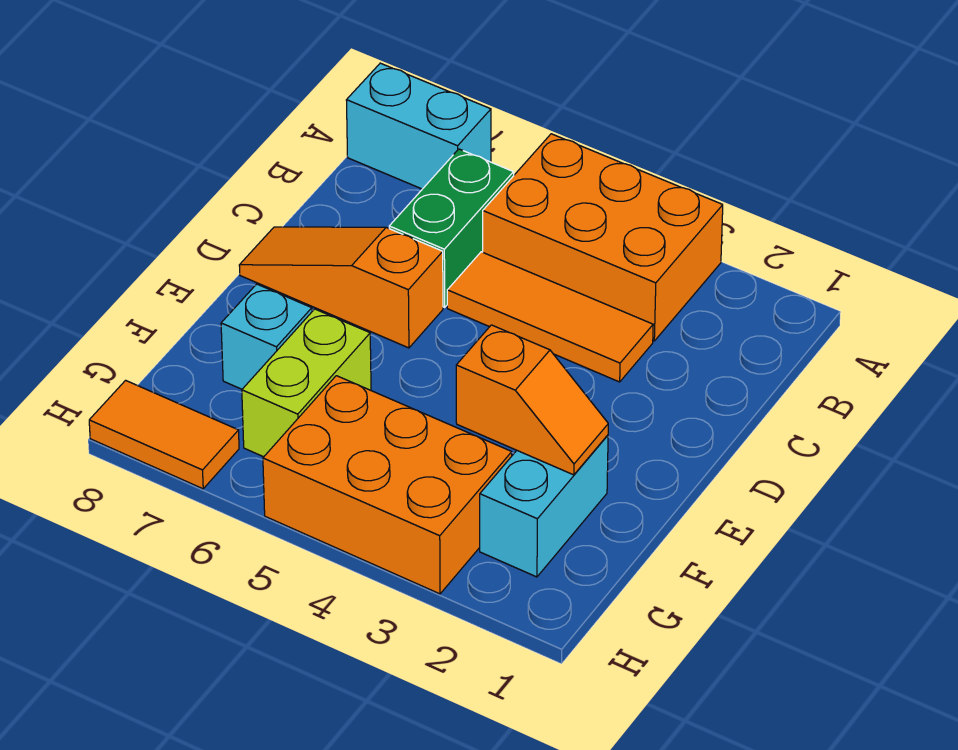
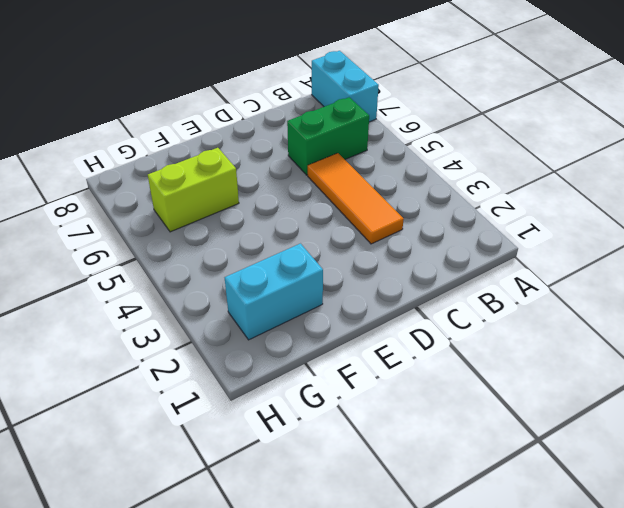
none -> orange brick A3:B5 level 1
none -> orange slope D6:D8 level 1 top 6

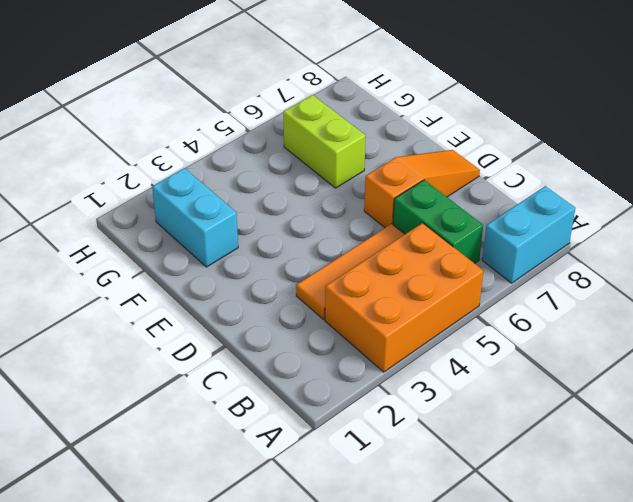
none -> cyan brick F7 level 1
none -> orange brick G3:H5 level 1

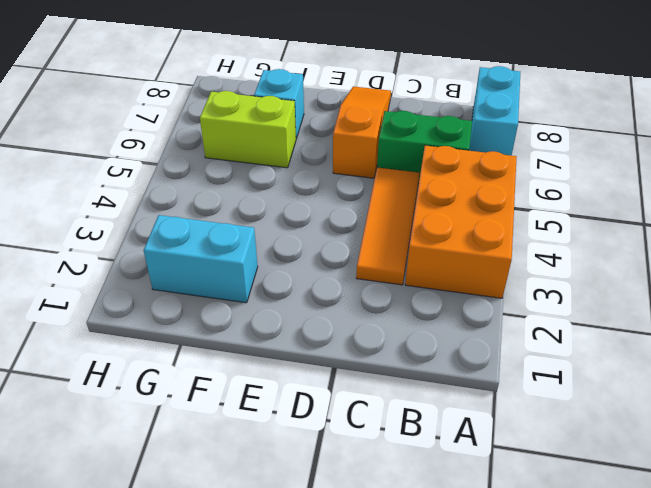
none -> orange brick G3:H5 level 1
none -> orange tile H7:H8 level 1

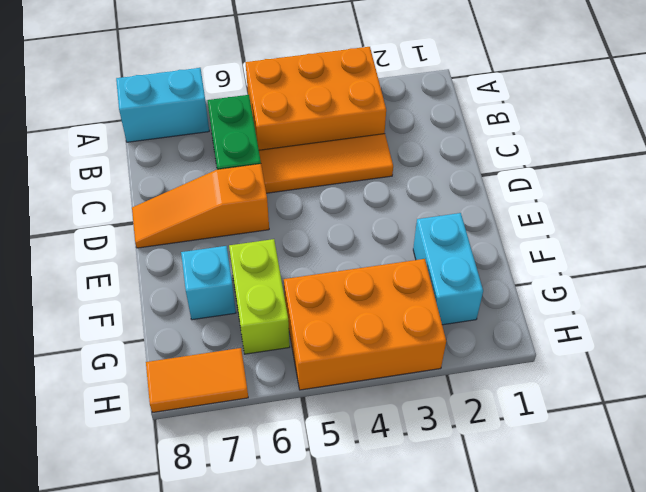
none -> orange slope F2:F3 level 2 top 3

